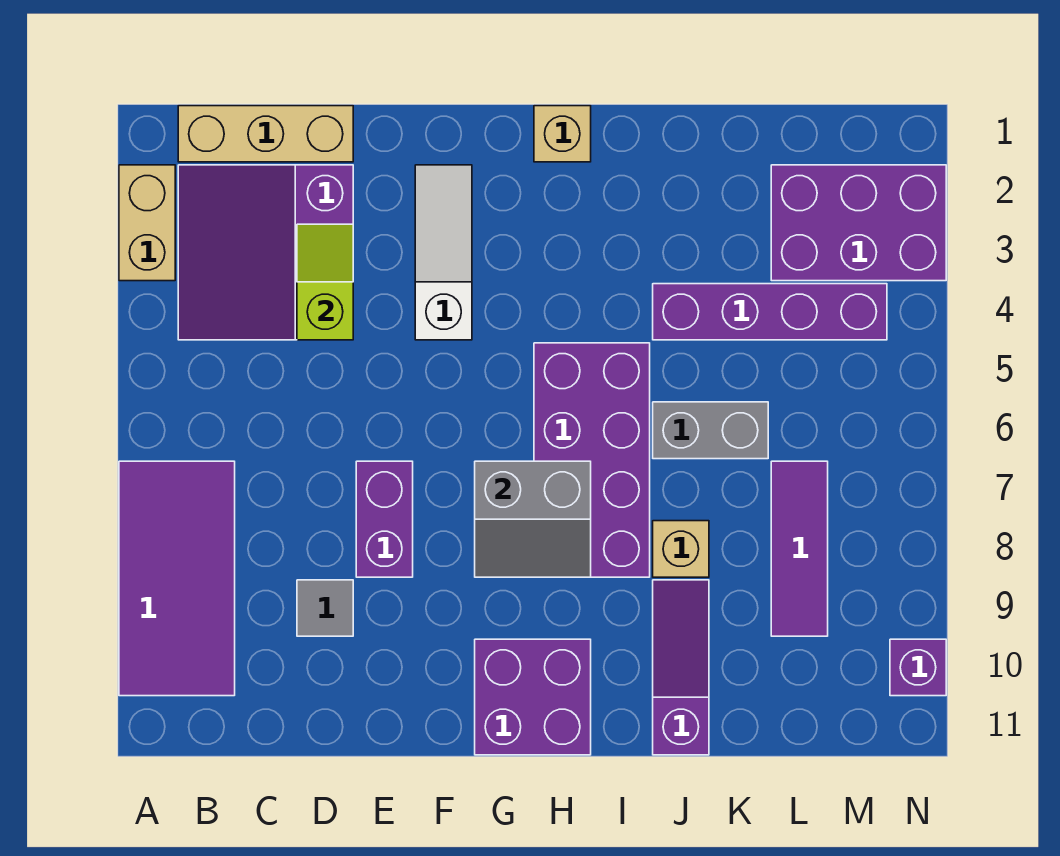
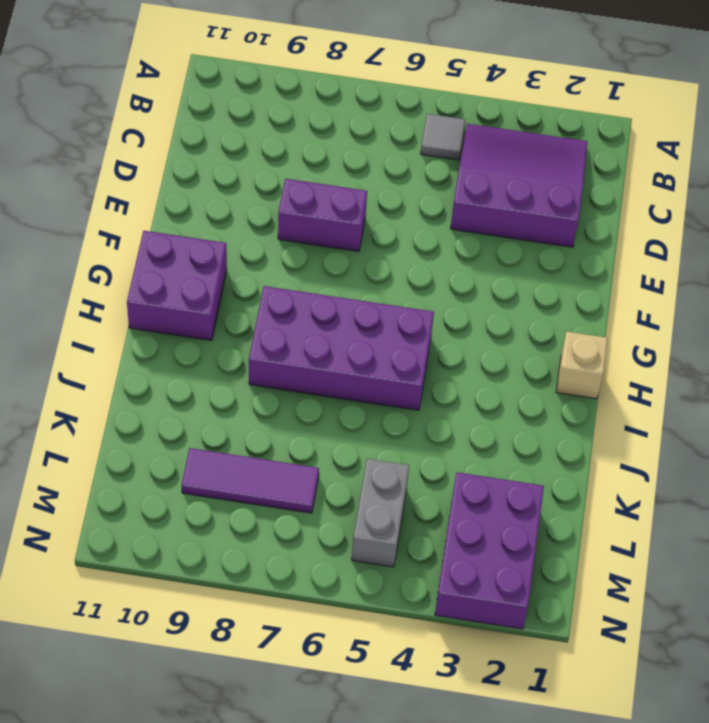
grey tile B5 level 1 -> grey tile D9 level 1
grey brick L5:M5 level 1 -> grey brick J6:K6 level 1
none -> tan brick A2:A3 level 1
none -> purple tile A7:B10 level 1
none -> tan brick B1:D1 level 1

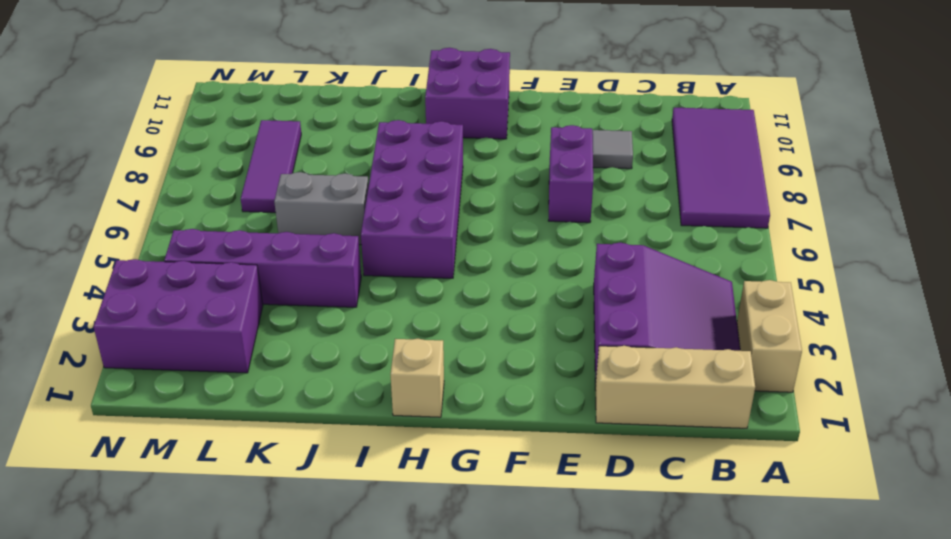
none -> white slope F2:F4 level 1 top 4
none -> tan brick J8 level 1
none -> purple slope J9:J11 level 1 top 11

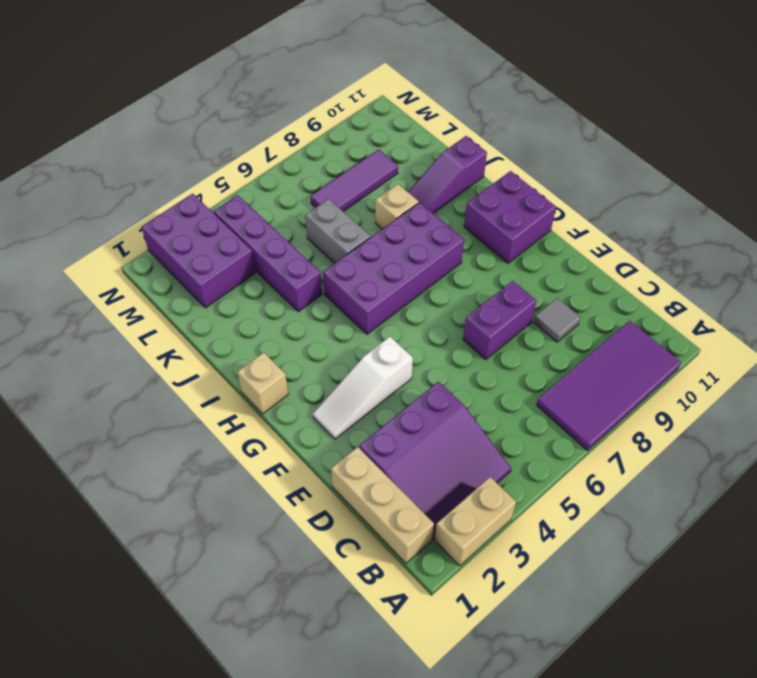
none -> purple brick N10 level 1
none -> lime slope D3:D4 level 2 top 4
none -> grey slope G7:H8 level 2 top 7

